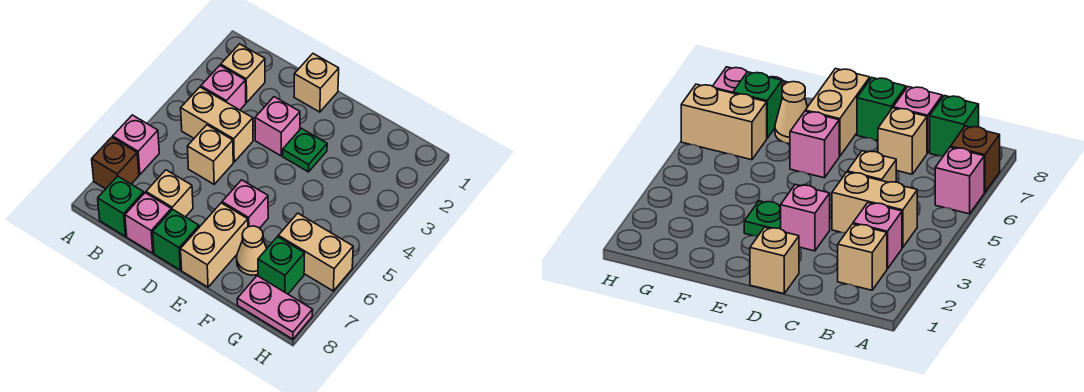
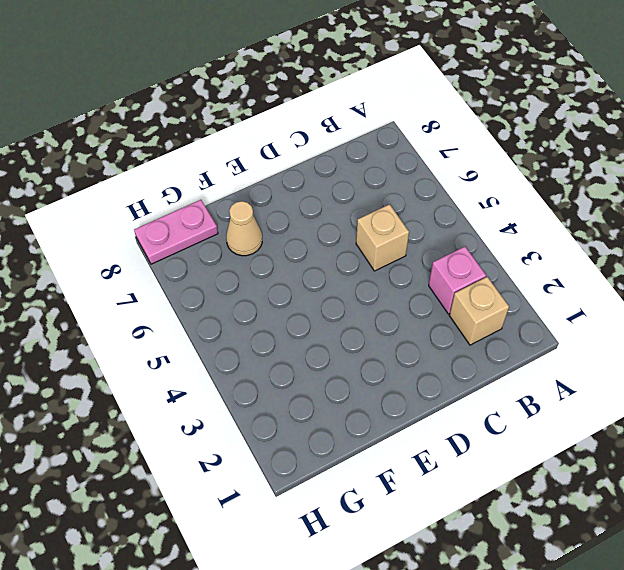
none -> pink brick A6 level 1
none -> brown brick A7 level 1
none -> tan brick B4:C4 level 1

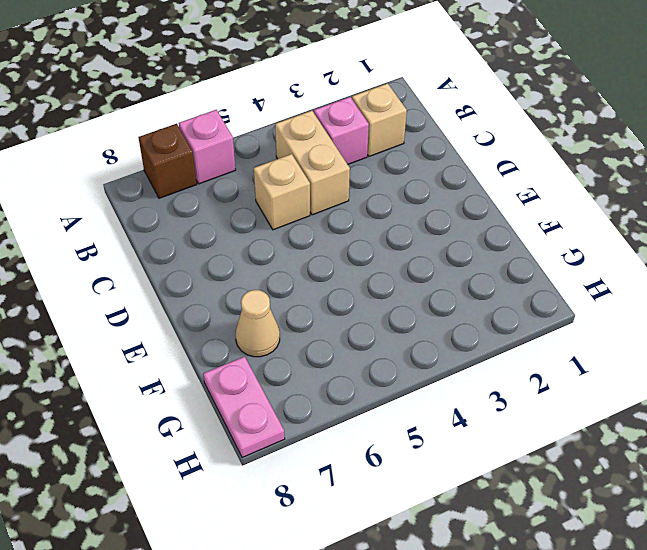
none -> green brick B8 level 1
none -> tan brick C7 level 1
none -> pink brick C8 level 1

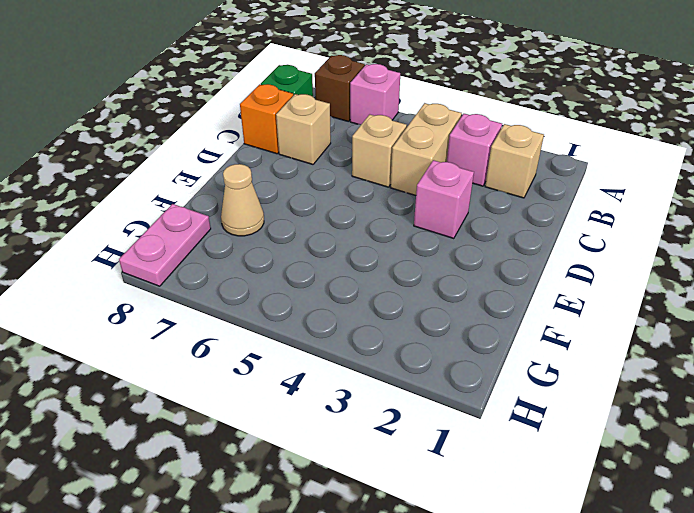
orange brick C8 level 1 -> pink brick C8 level 1
none -> tan brick D1 level 1
none -> green brick D8 level 1
none -> green plate E3 level 1

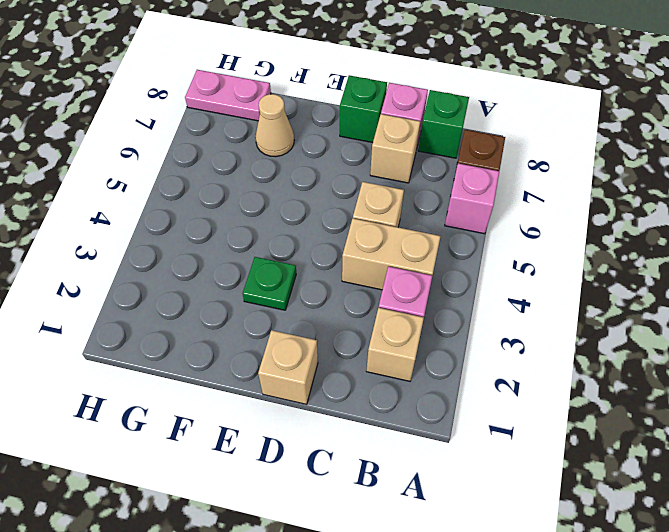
none -> pink brick D3 level 1
none -> pink brick E6 level 1
none -> tan brick E7:E8 level 1

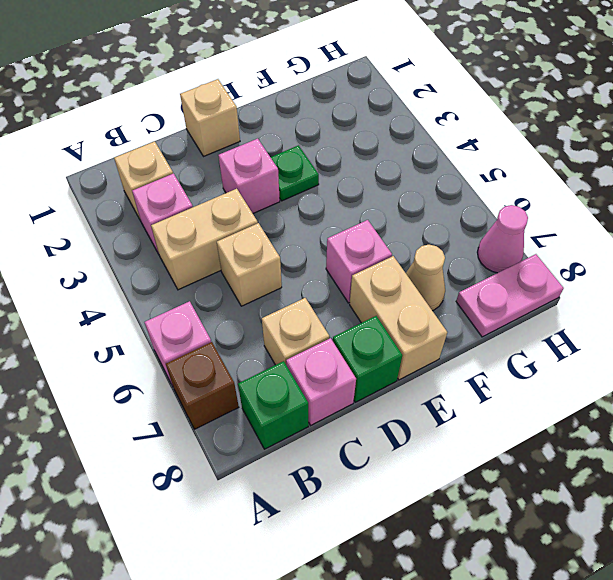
pink cone H7 level 1 -> none
none -> tan brick G6:H6 level 1
none -> green brick G7 level 1

